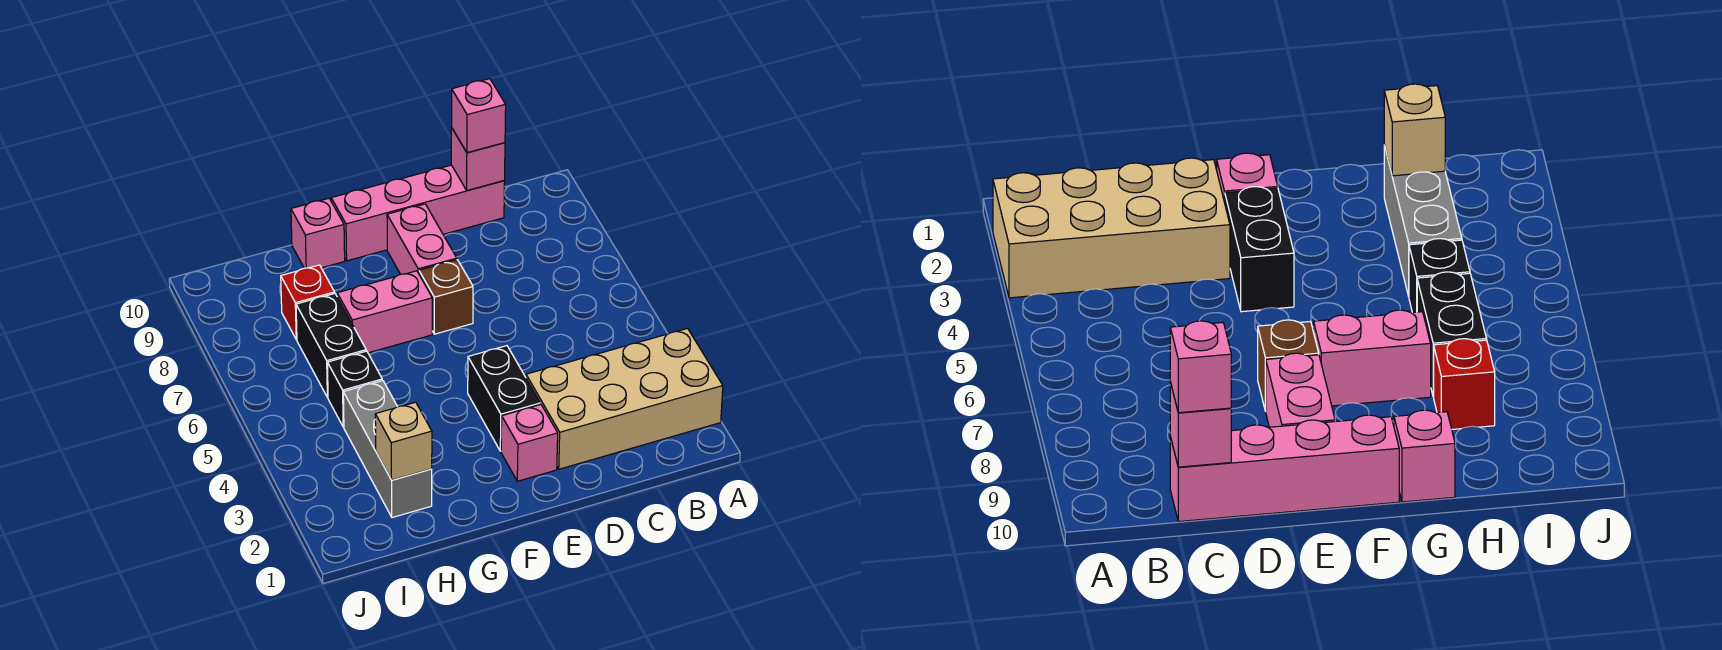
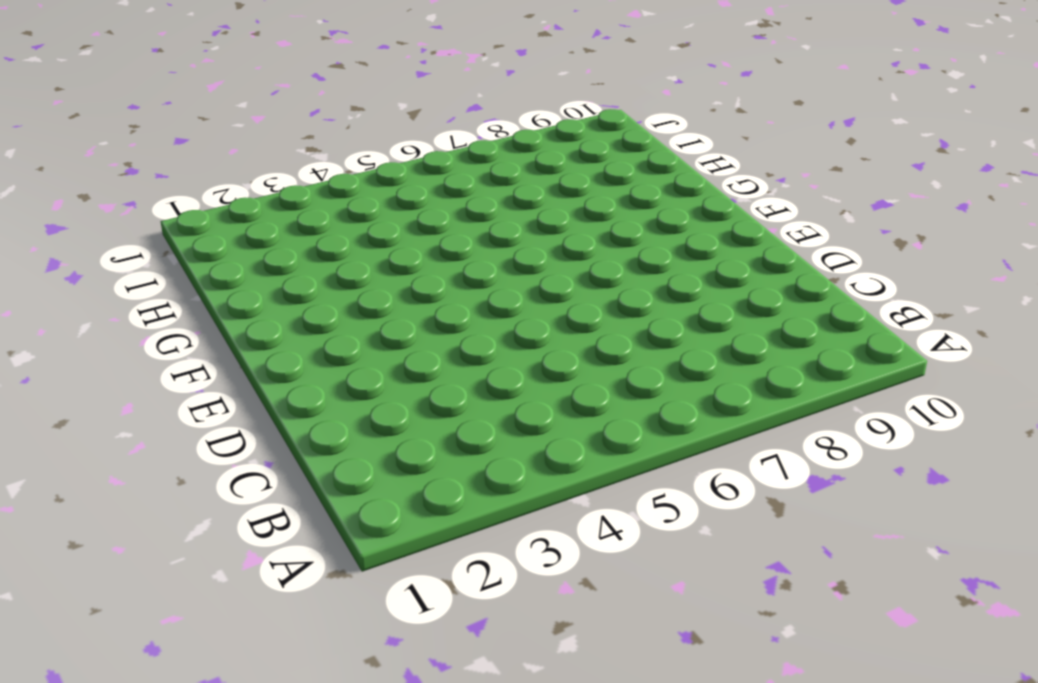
none -> tan brick A2:D3 level 1
none -> pink brick C10:F10 level 1
none -> pink brick E2 level 1

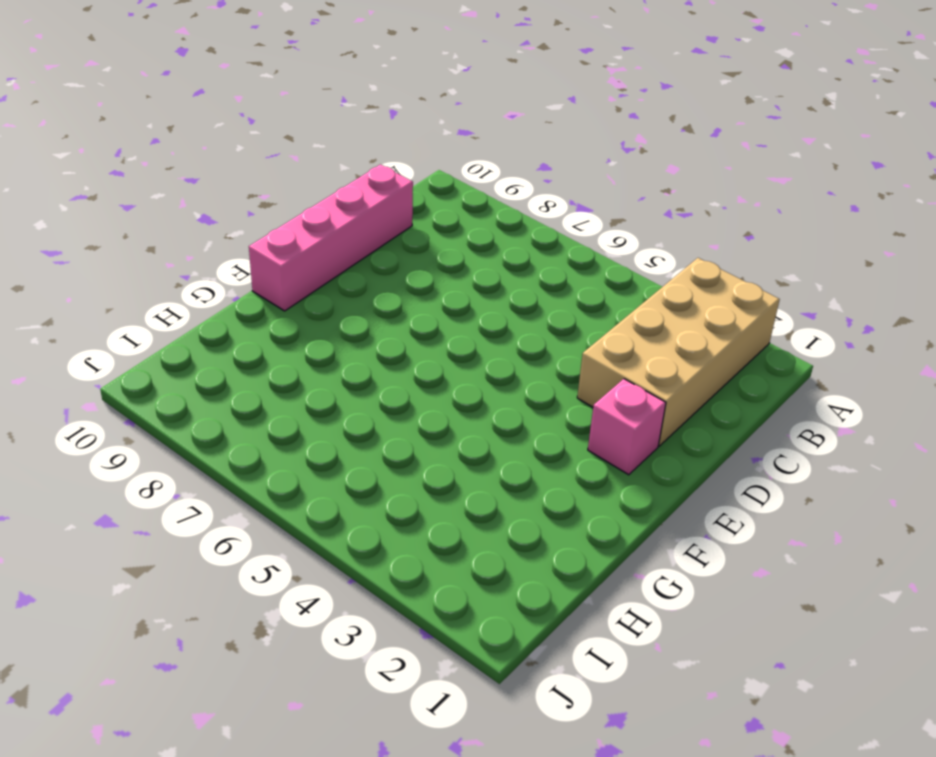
none -> black brick E3:E4 level 1
none -> brown brick E7 level 1
none -> pink brick E8:E9 level 1

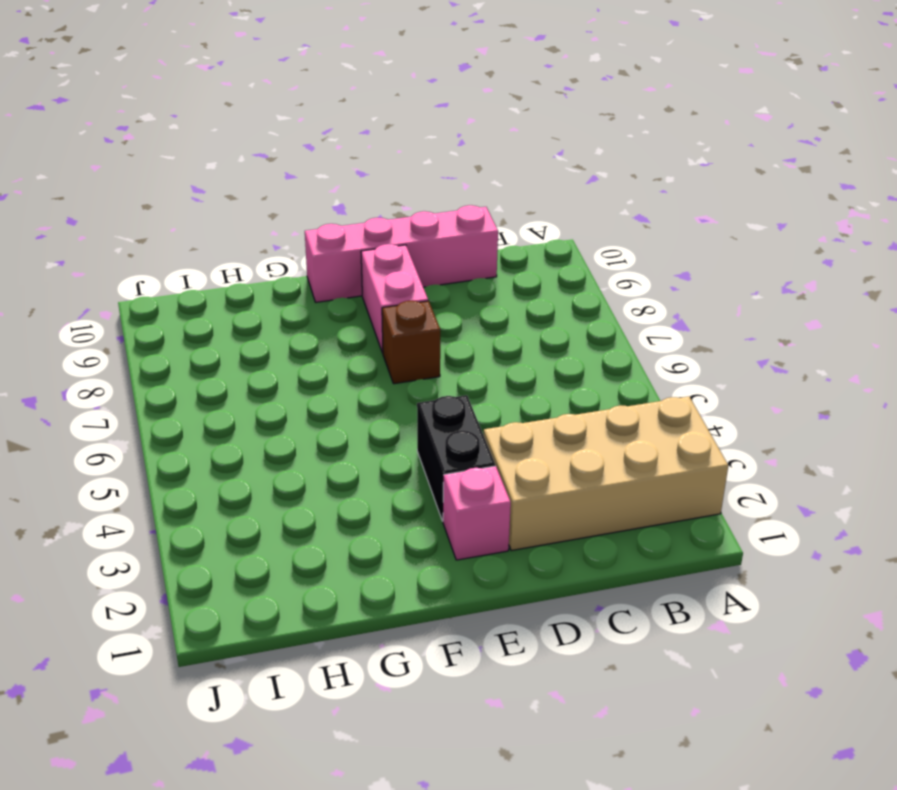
none -> pink brick F7:G7 level 1
none -> pink brick G10 level 1
none -> grey brick H2:H4 level 1

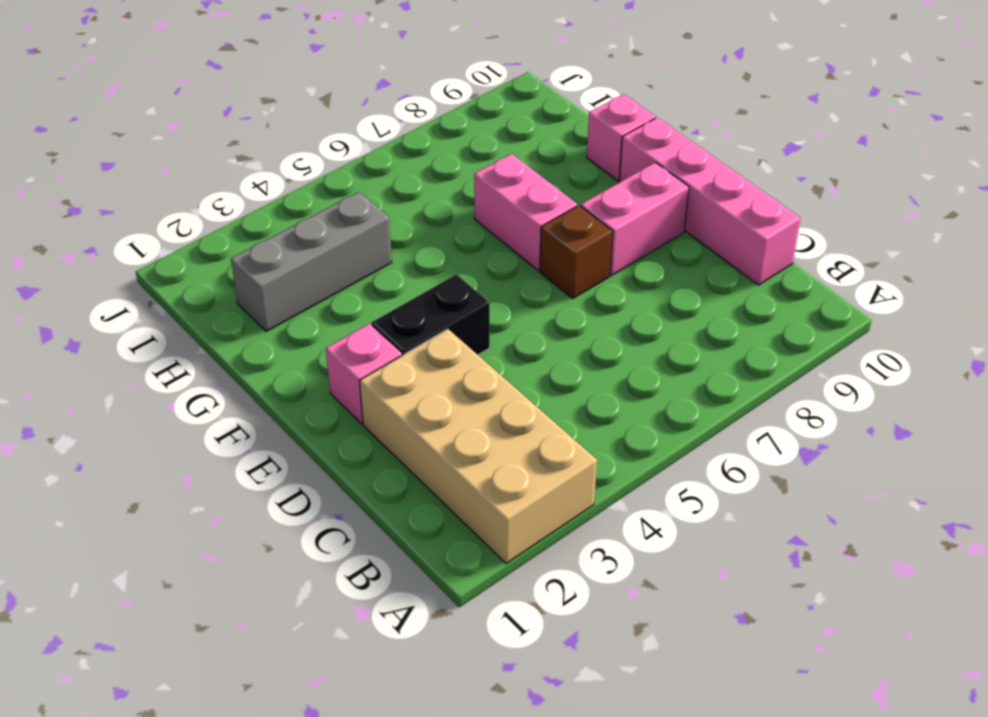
none -> black brick H5 level 1
none -> black brick H6:H7 level 1
none -> red brick H8 level 1

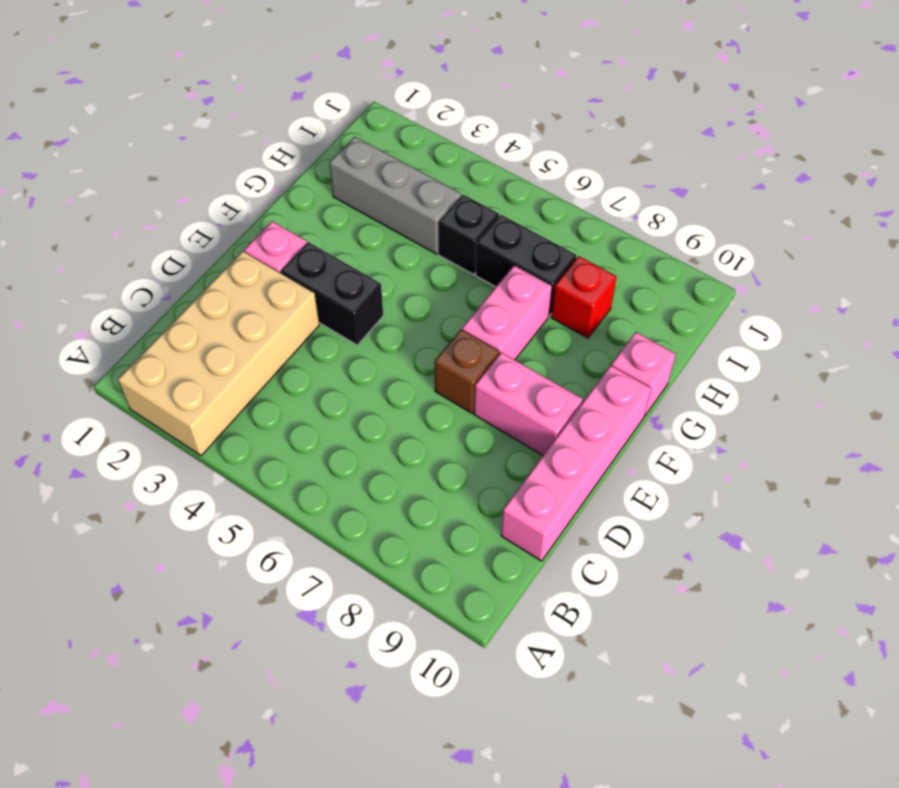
none -> pink brick C10 level 2
none -> tan brick H2 level 2
none -> pink brick C10 level 3

